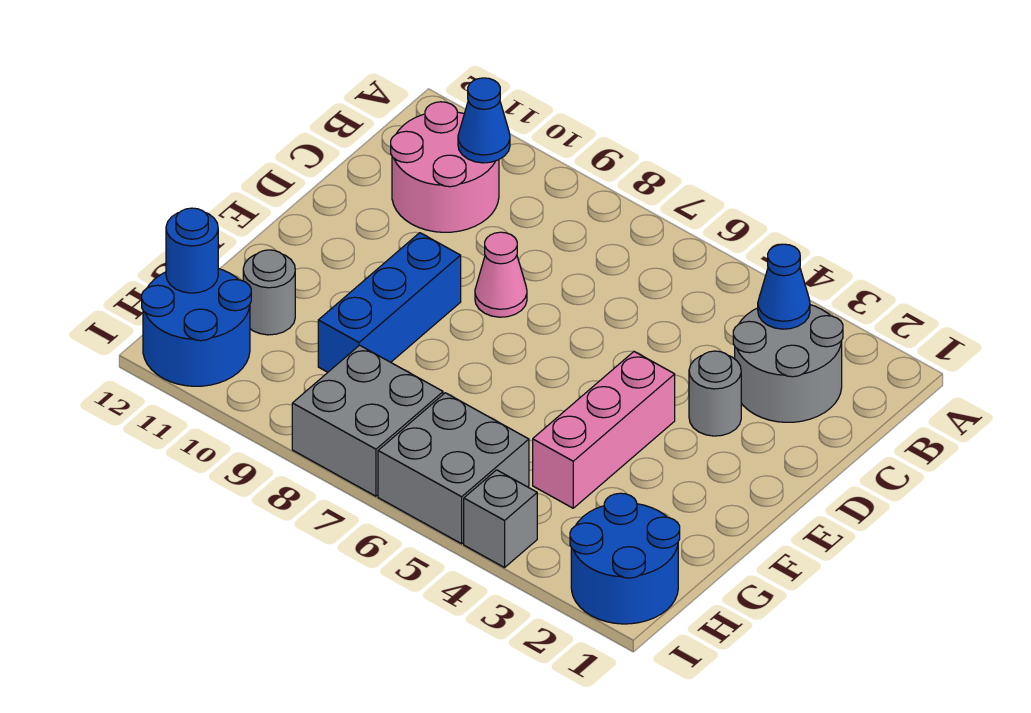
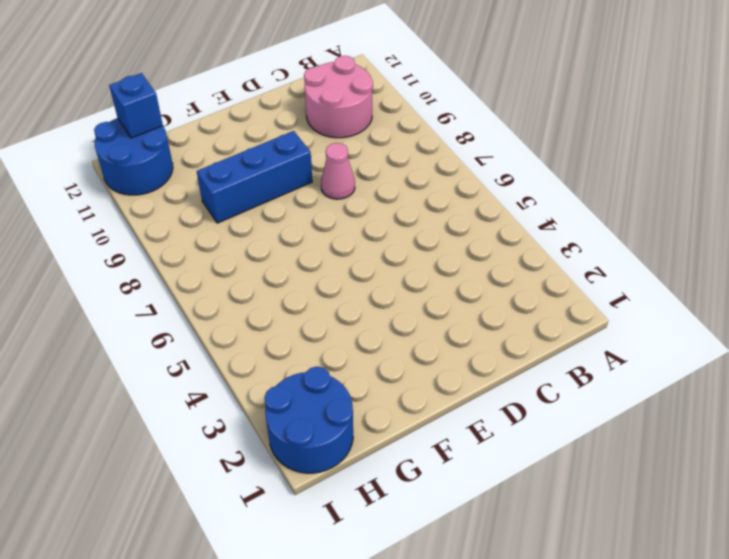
blue brick H12 level 2 -> blue round brick H12 level 2
none -> grey round brick B2:C3 level 1
none -> grey round brick D3 level 1
none -> pink brick E4:G4 level 1

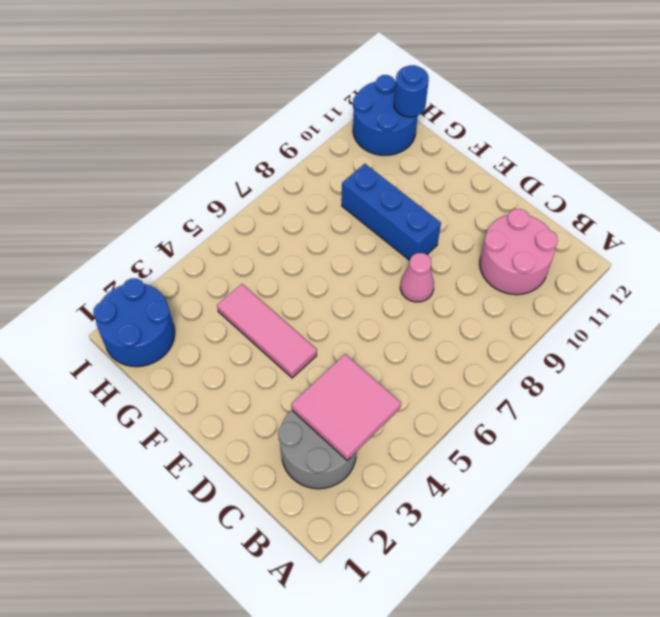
pink tile B3:C4 level 2 -> blue cone B3 level 2
pink tile E4:G4 level 1 -> pink brick E4:G4 level 1
none -> grey round brick D3 level 1
none -> grey round brick G11 level 1
none -> grey brick H5:I6 level 1

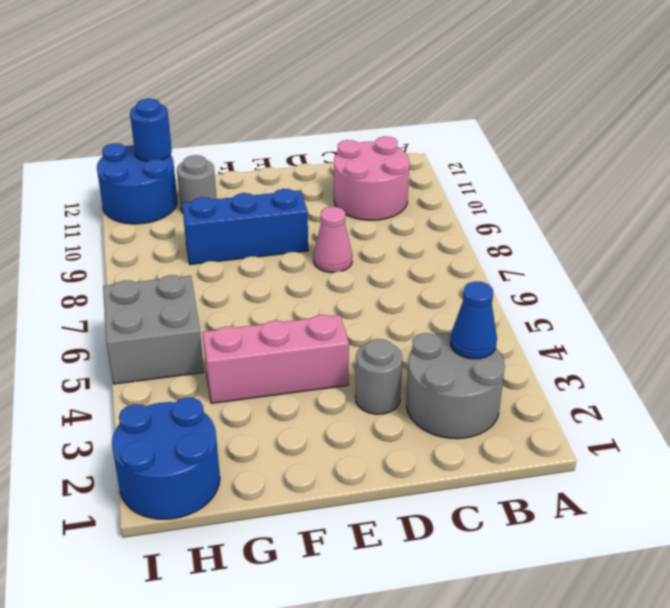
none -> grey brick H7:I8 level 1
none -> grey brick I4 level 1
none -> blue cone B10 level 2

